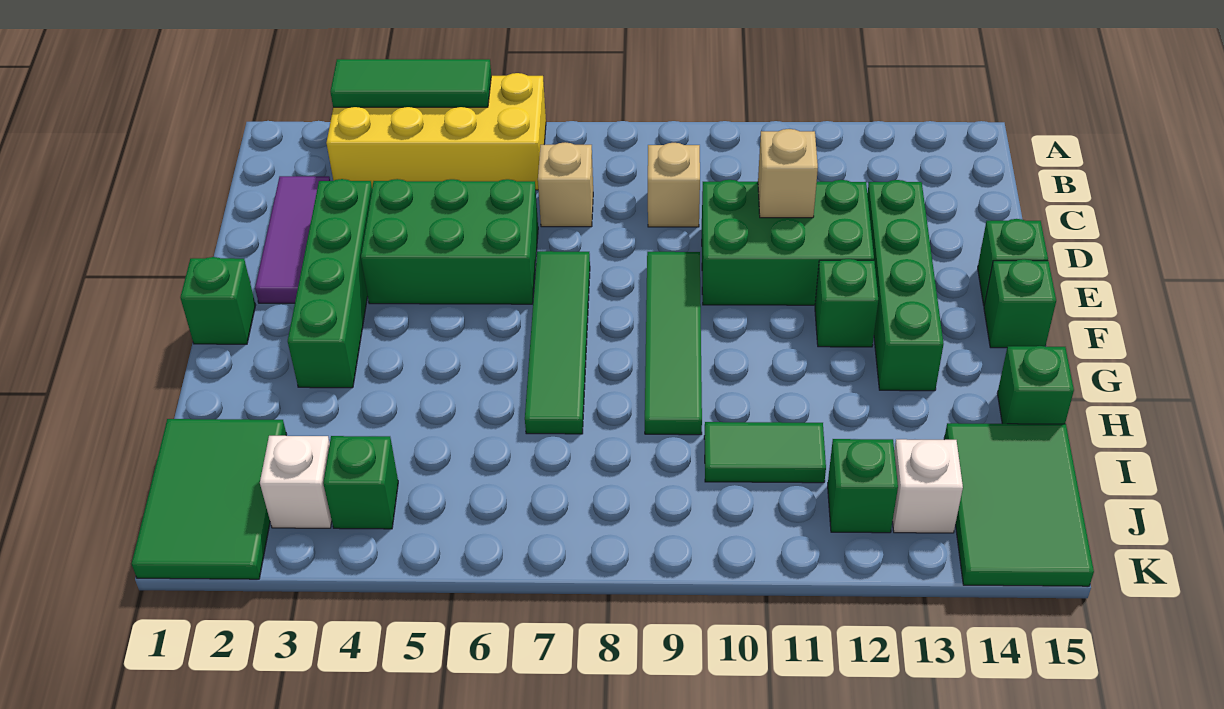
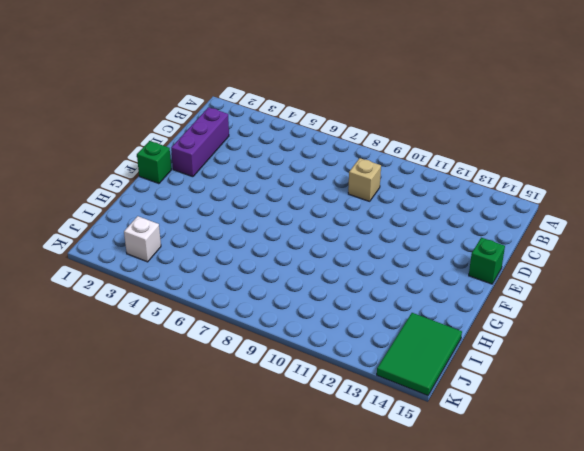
purple brick C2:E2 level 1 -> purple tile C2:E2 level 1
none -> yellow brick A3:B6 level 1
none -> tan brick C7 level 1
none -> green brick D3:G3 level 1

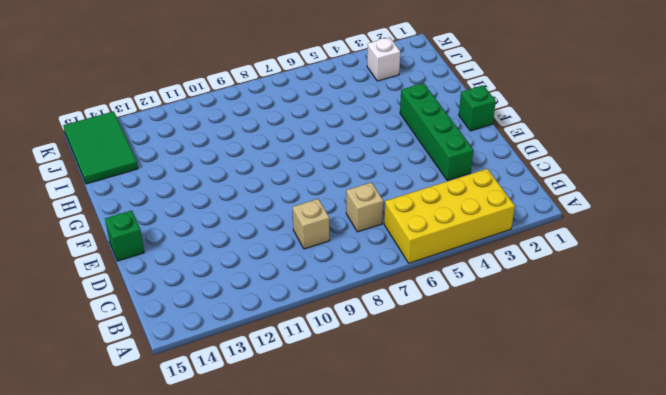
none -> purple tile C2:E2 level 1
none -> green brick D4:E6 level 1
none -> green brick D10:E12 level 1

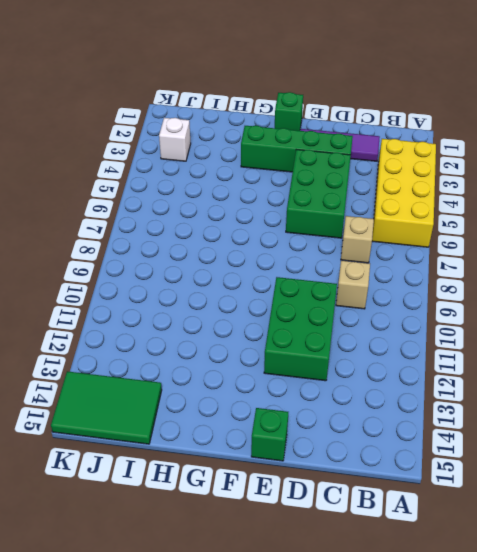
none -> green brick D13:G13 level 1
none -> green tile E7:H7 level 1
none -> green tile E9:H9 level 1

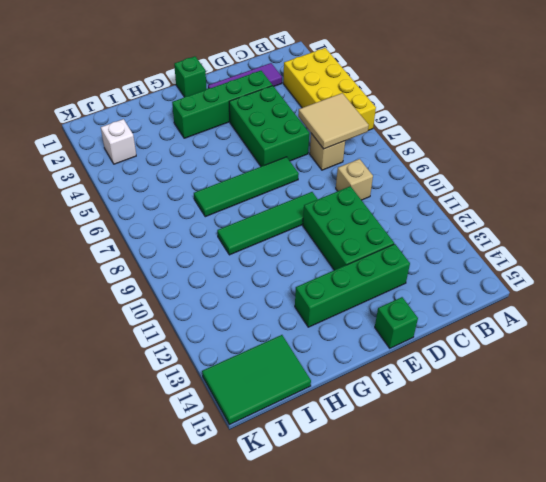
tan tile B6:C7 level 2 -> none
none -> green brick F12 level 1
none -> green brick F15 level 1
none -> green brick H15 level 1

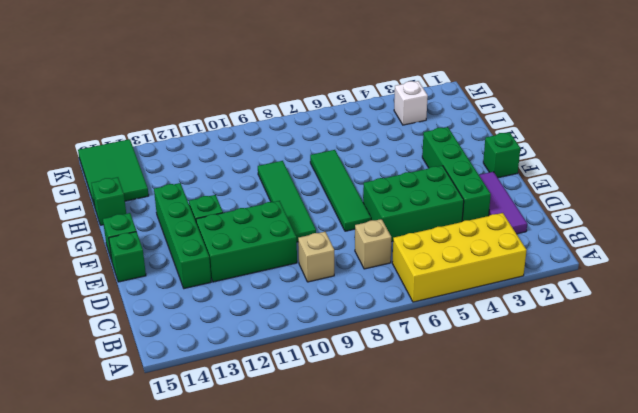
none -> green tile I1:K2 level 1
none -> green tile I10:I11 level 1
none -> green brick J4 level 1

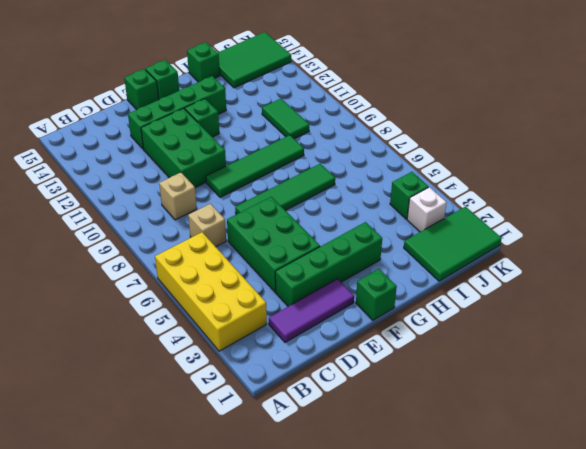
none -> green brick J12 level 1
none -> white brick J13 level 1
none -> green tile A3:A5 level 2

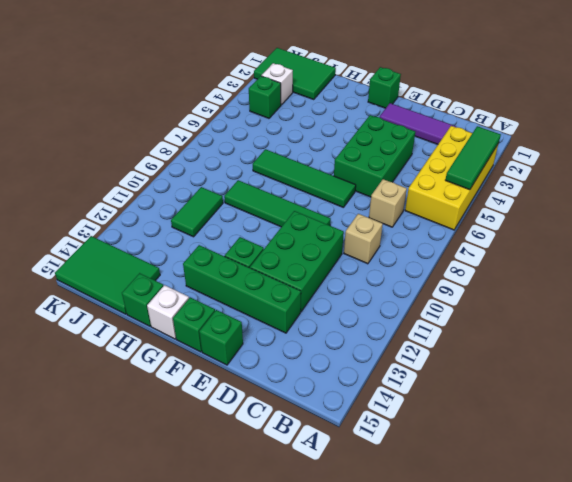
white brick G15 level 1 -> white brick J13 level 1
none -> green brick D3:G3 level 1
none -> green brick J12 level 1
none -> tan brick D11 level 2

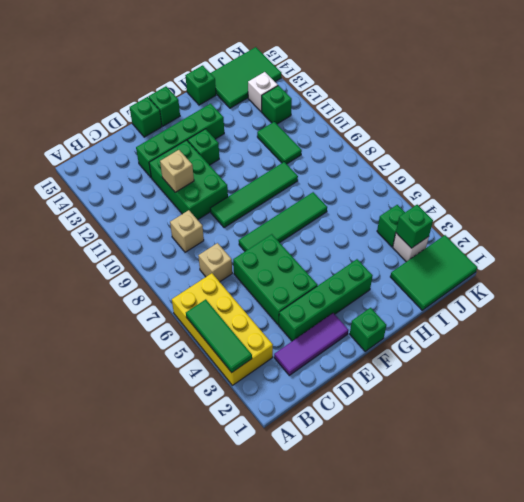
green brick J3 level 2 -> none

